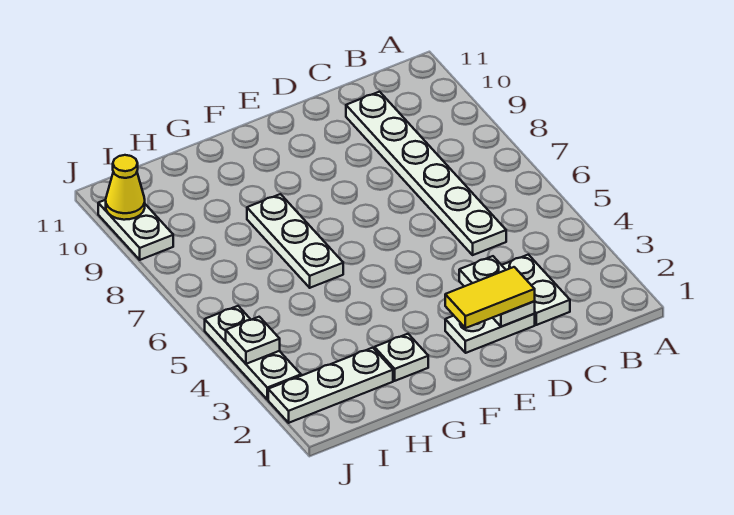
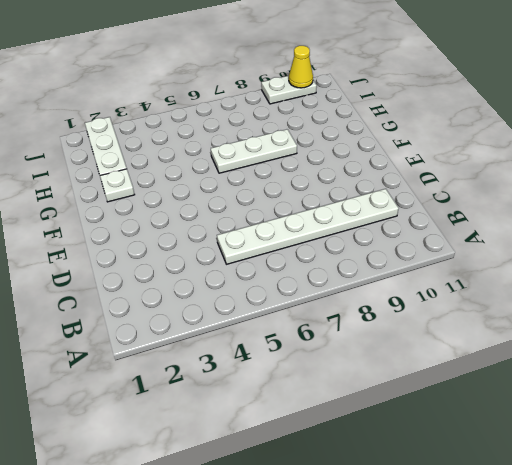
none -> white plate C2:C3 level 1
none -> white plate D2:E2 level 1
none -> white plate J3:J5 level 1

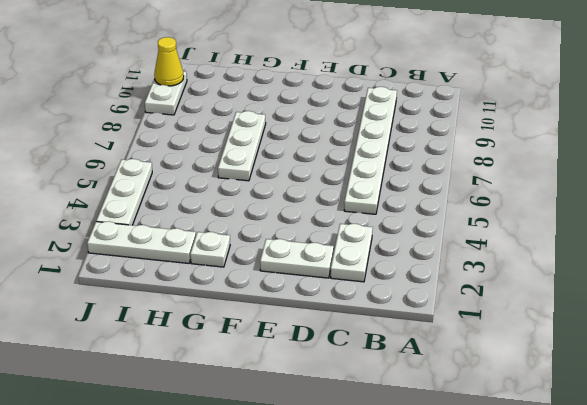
none -> white plate D2:D3 level 2
none -> white plate J4 level 2
none -> yellow tile D2:E2 level 3

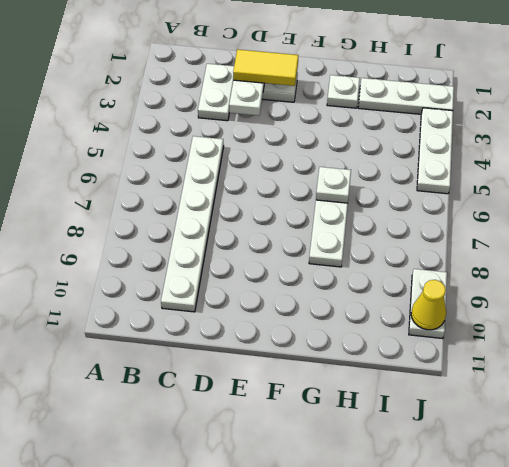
white plate G6 level 2 -> white plate J4 level 2

